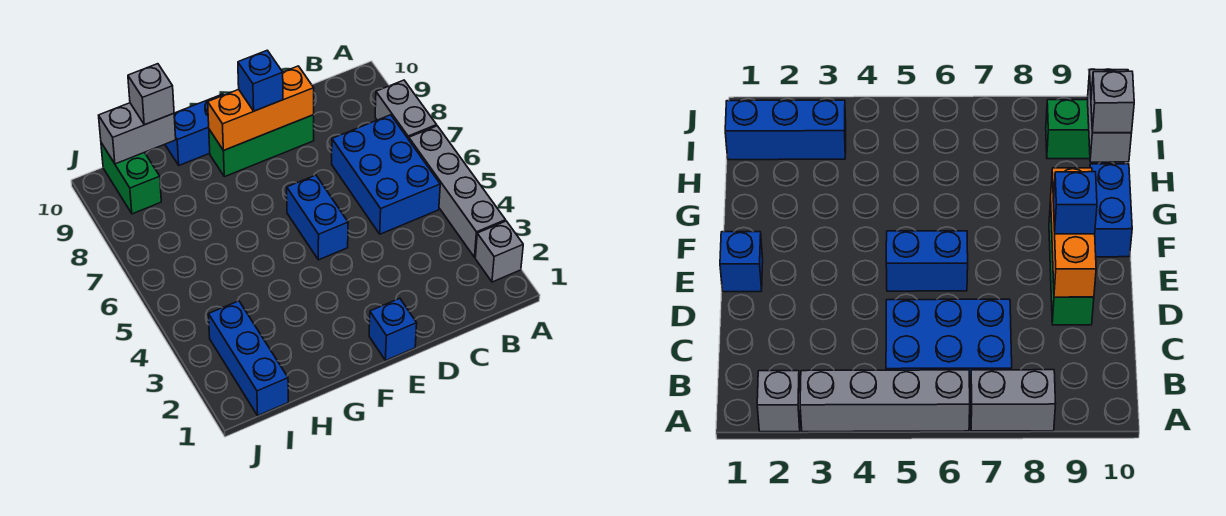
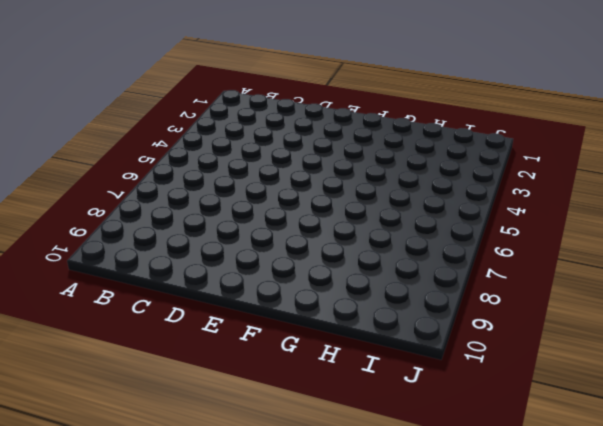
none -> grey brick A2 level 1
none -> grey brick A3:A6 level 1
none -> grey brick A7:A8 level 1

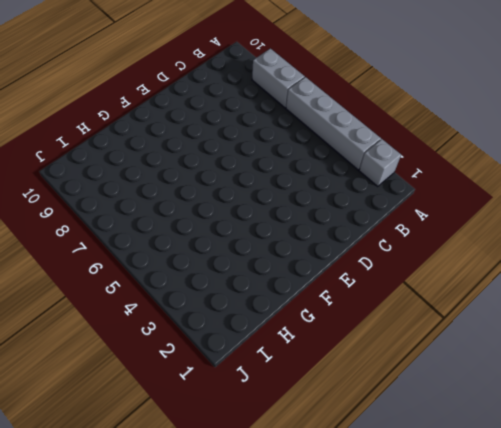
none -> blue brick B5:C7 level 1
none -> green brick D9:F9 level 1
none -> blue brick E1 level 1

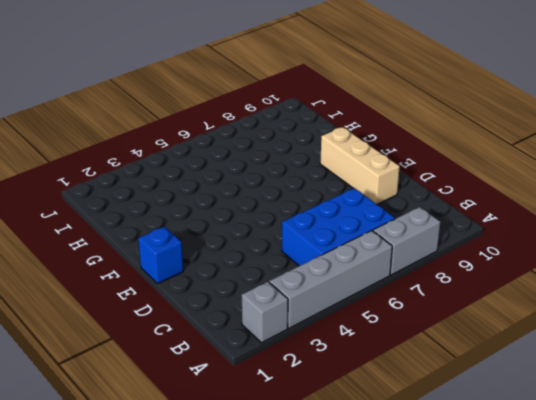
tan brick D9:F9 level 1 -> green brick D9:F9 level 1
none -> blue brick E5:E6 level 1
none -> blue brick F10:G10 level 1
none -> blue brick I1:I3 level 1

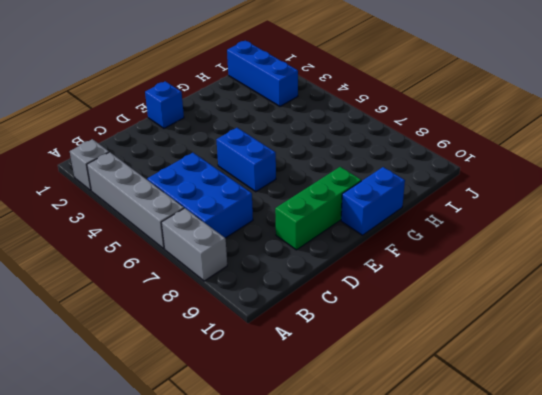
none -> green brick I9:I10 level 1
none -> orange brick D9:F9 level 2
none -> grey brick H10:I10 level 2

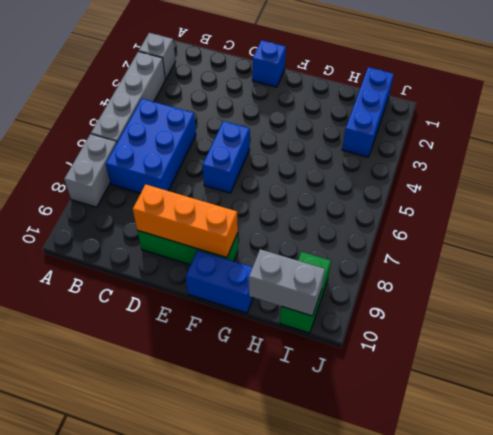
none -> blue brick E9 level 3
none -> grey brick H10 level 3

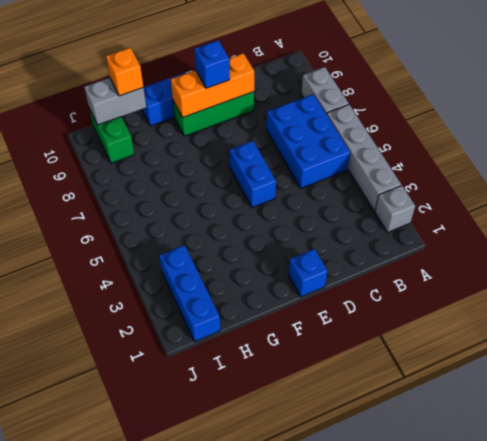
orange brick H10 level 3 -> grey brick H10 level 3

